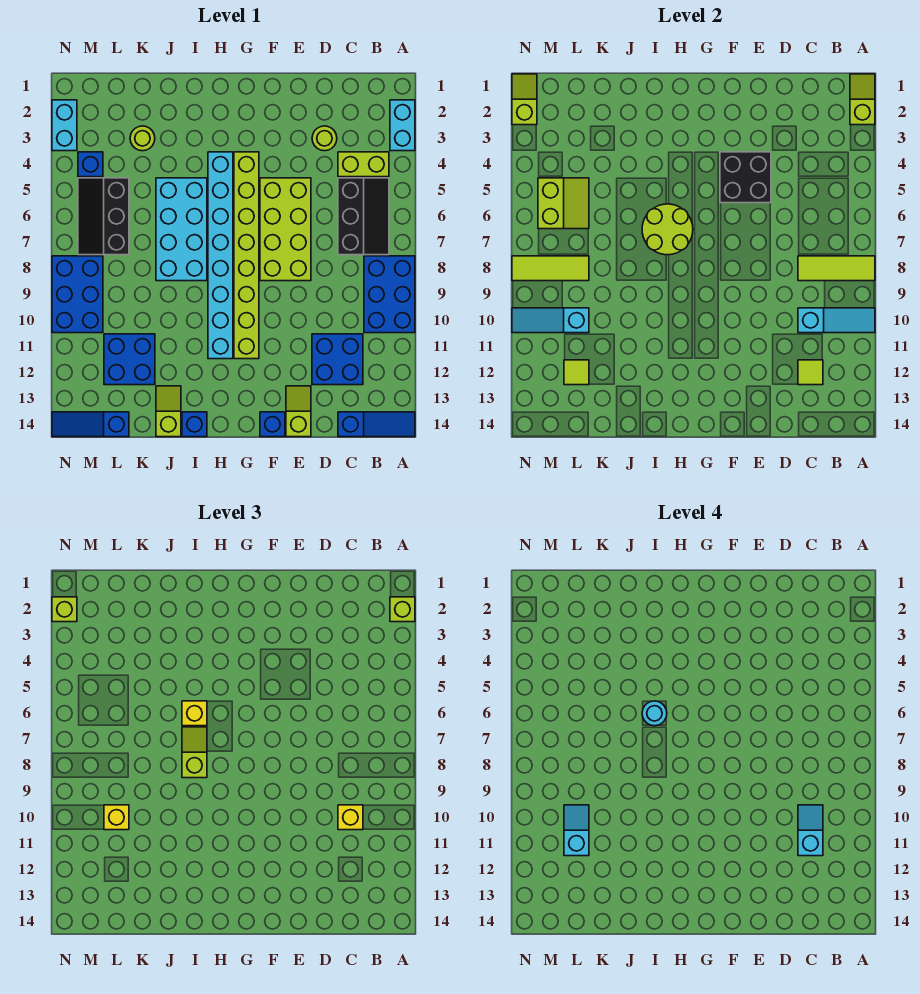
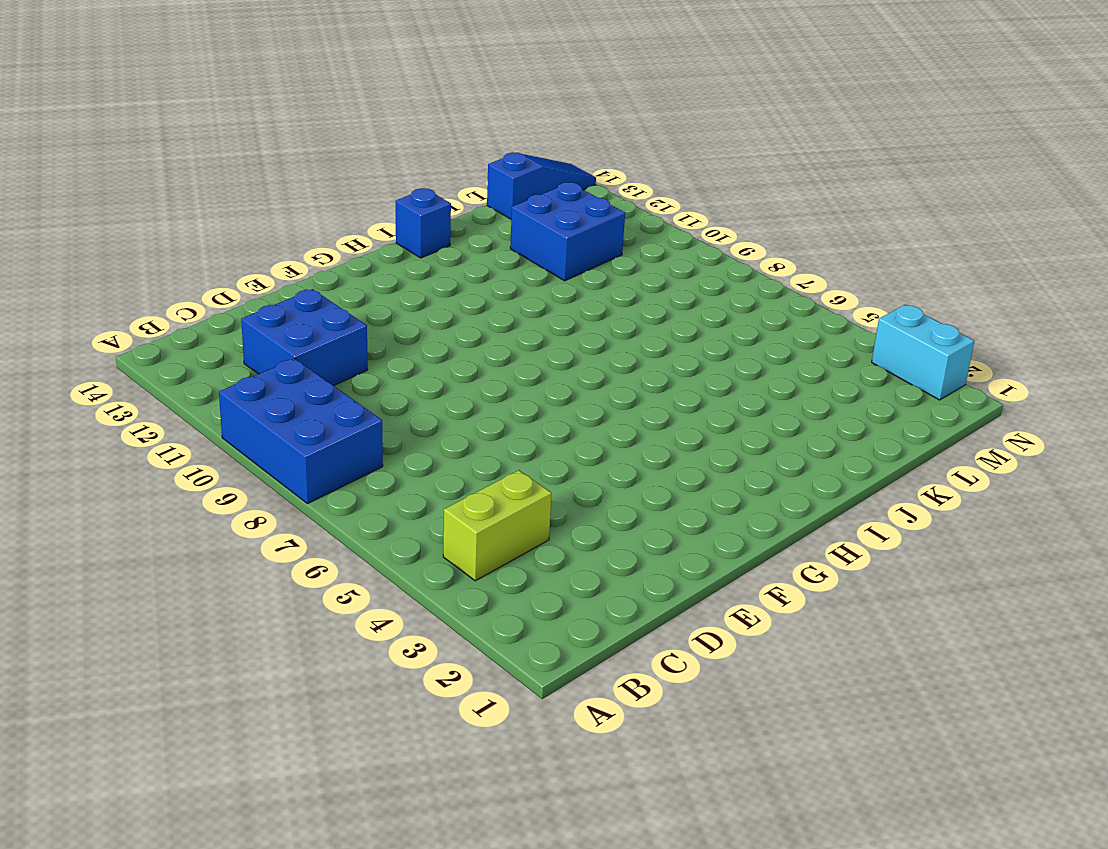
none -> cyan brick A2:A3 level 1
none -> blue slope A14:C14 level 1 top C
none -> black slope B5:C7 level 1 top C
none -> lime round brick D3 level 1

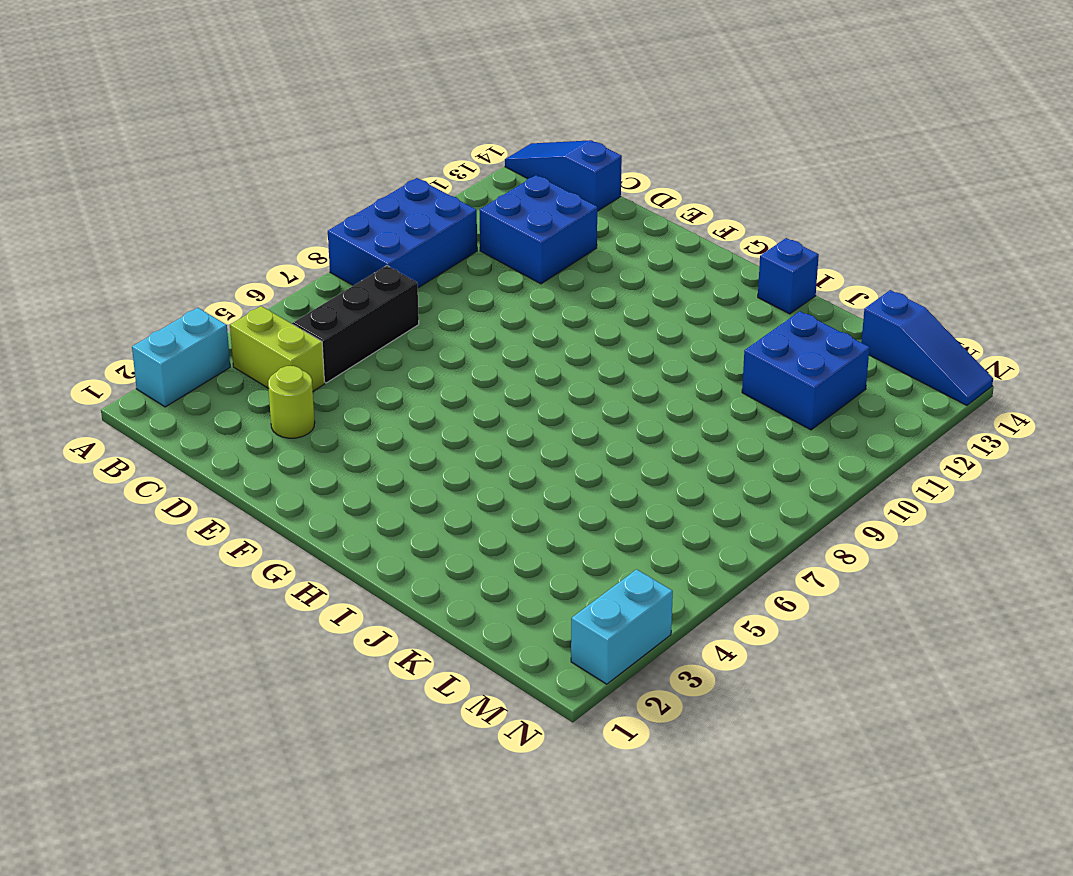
none -> lime brick E5:F8 level 1
none -> lime slope E13:E14 level 1 top 14
none -> blue brick F14 level 1
none -> lime brick G4:G11 level 1

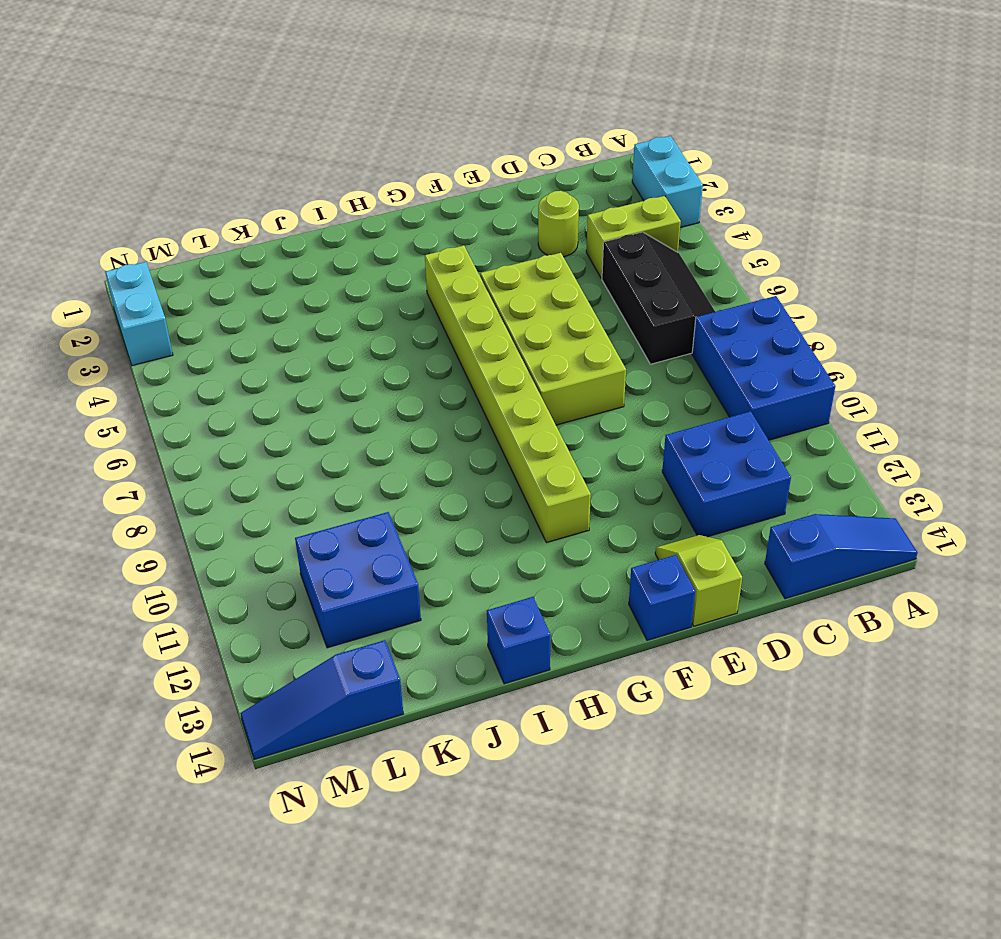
none -> cyan brick H4:H11 level 1
none -> cyan brick I5:J8 level 1
none -> lime slope J13:J14 level 1 top 14
none -> lime round brick K3 level 1

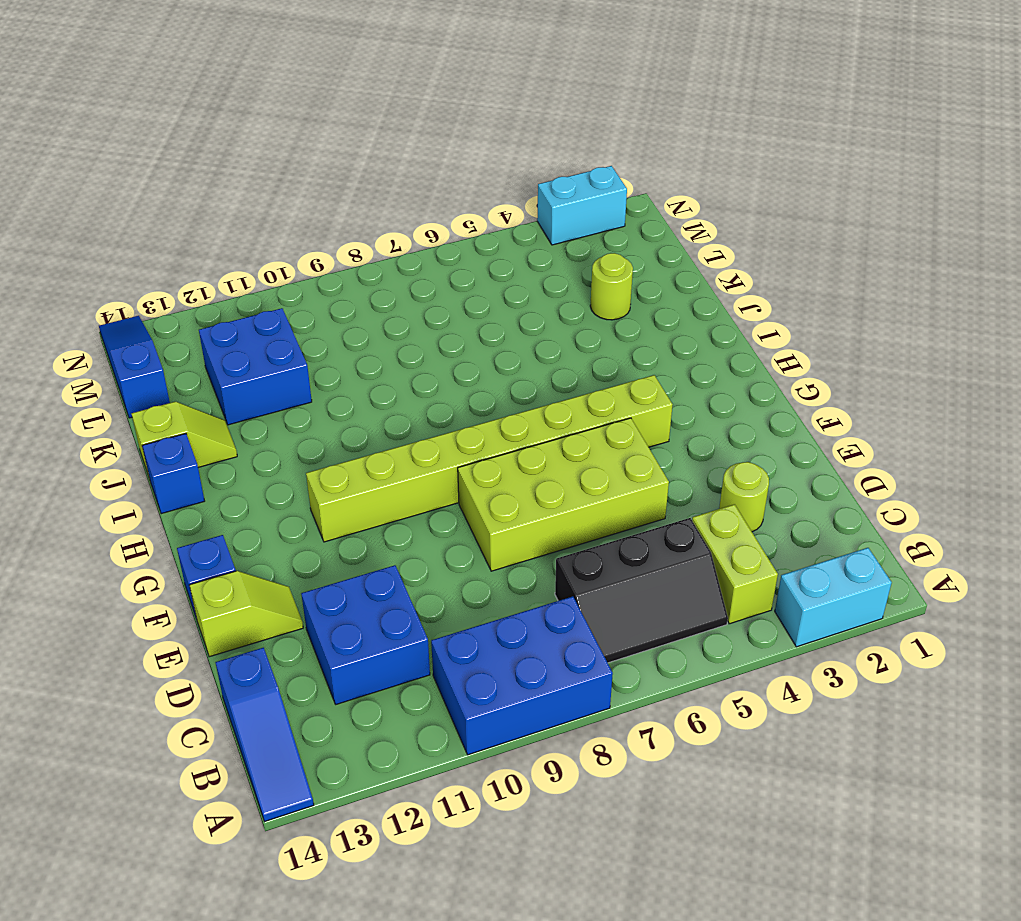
none -> cyan brick H4:H11 level 1
none -> cyan brick I5:J8 level 1
none -> black slope L5:M7 level 1 top L
none -> blue brick M4 level 1

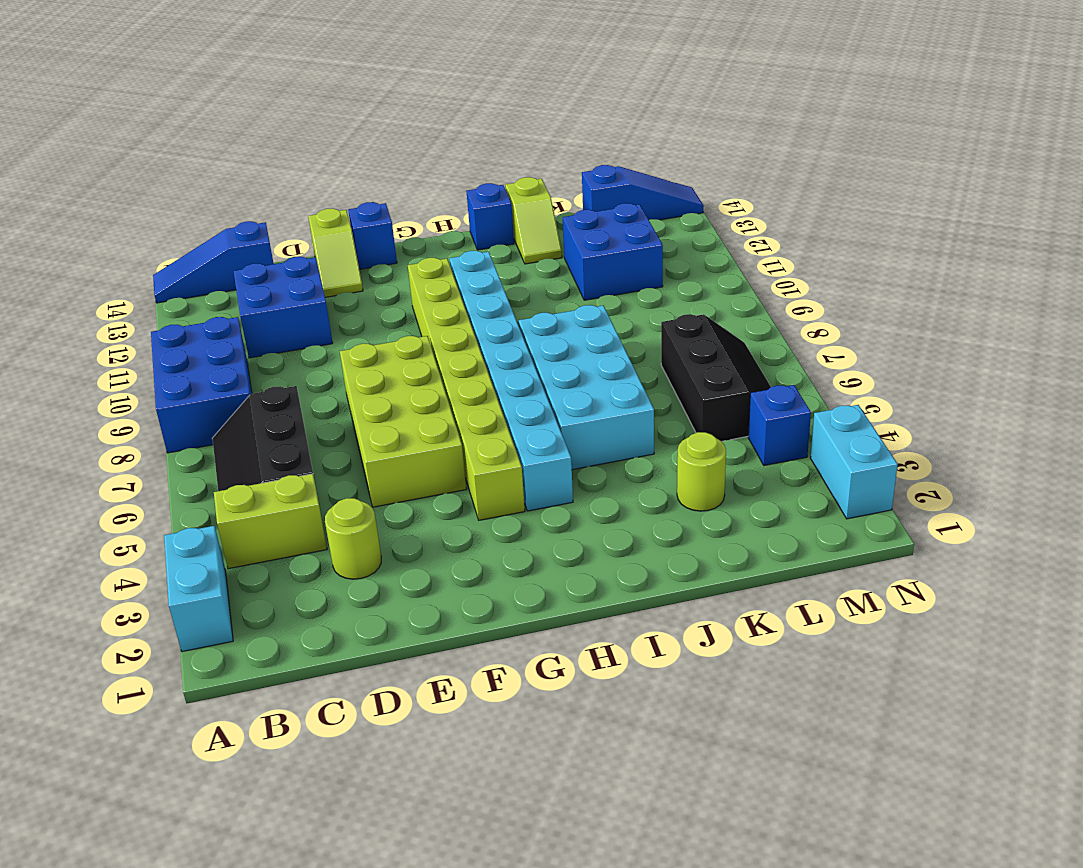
none -> blue brick M8:N10 level 1
none -> lime slope A1:A2 level 2 top 2
none -> lime tile A8:C8 level 2
none -> cyan slope A10:C10 level 2 top C

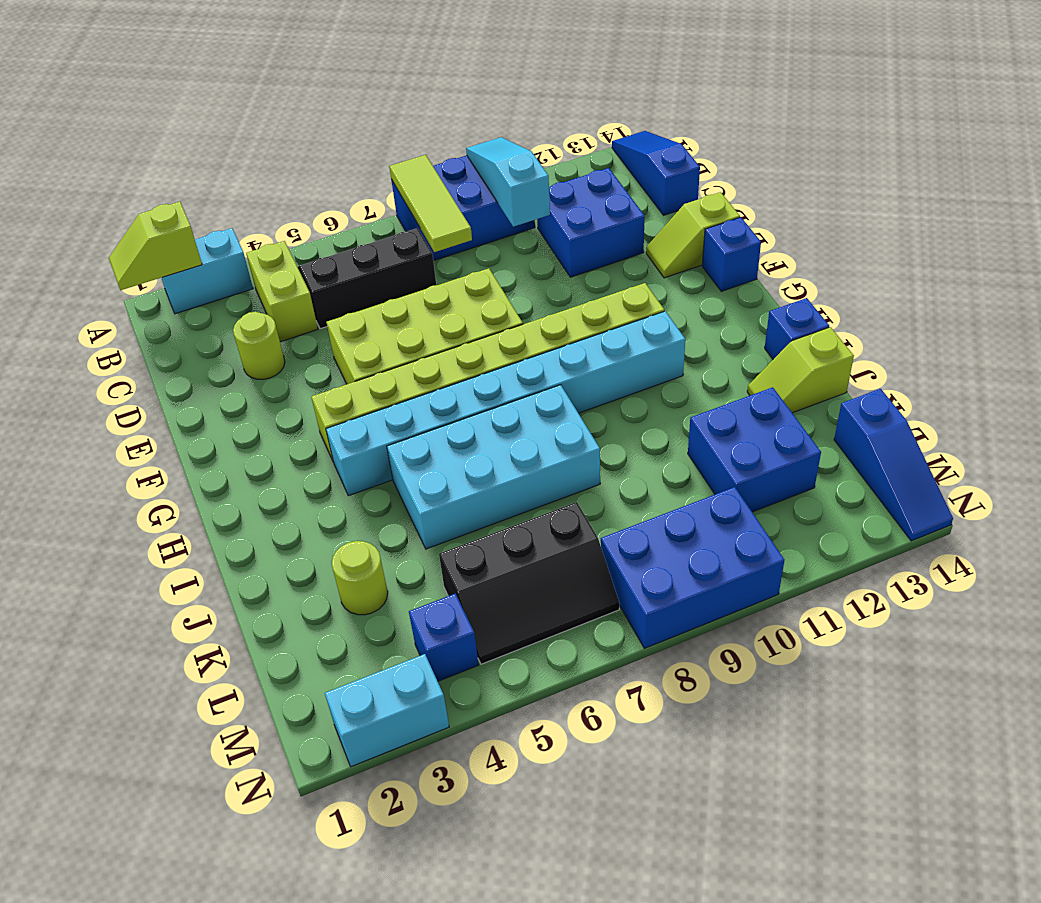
none -> lime tile C12 level 2
none -> black brick E4:F5 level 2
none -> lime round brick H6:I7 level 2
none -> lime slope L5:M6 level 2 top M

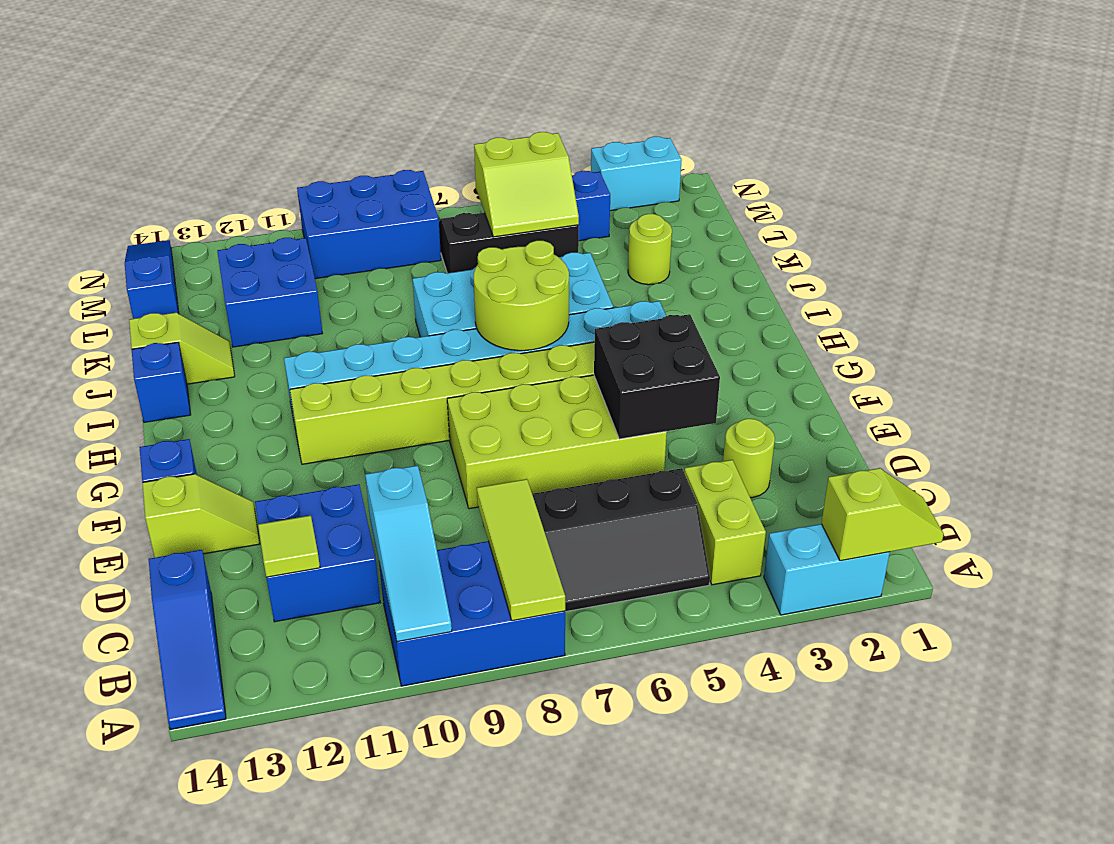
none -> lime tile L8:N8 level 2
none -> cyan slope L10:N10 level 2 top L
none -> lime tile L12 level 2
none -> lime slope N1:N2 level 2 top 2

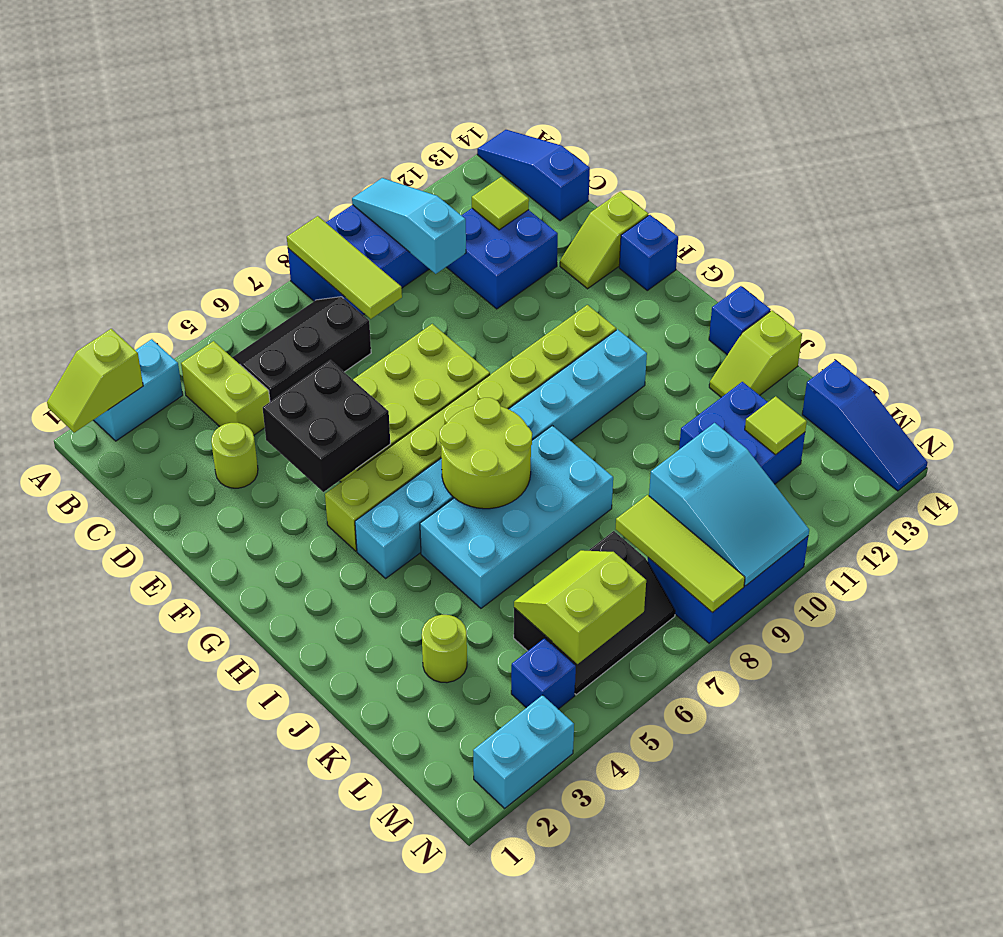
cyan slope L9:N10 level 2 top L -> cyan slope L10:N10 level 2 top L
none -> lime slope N1:N2 level 2 top 2
none -> lime brick A2 level 3
none -> yellow brick C10 level 3
none -> yellow brick I6 level 3

